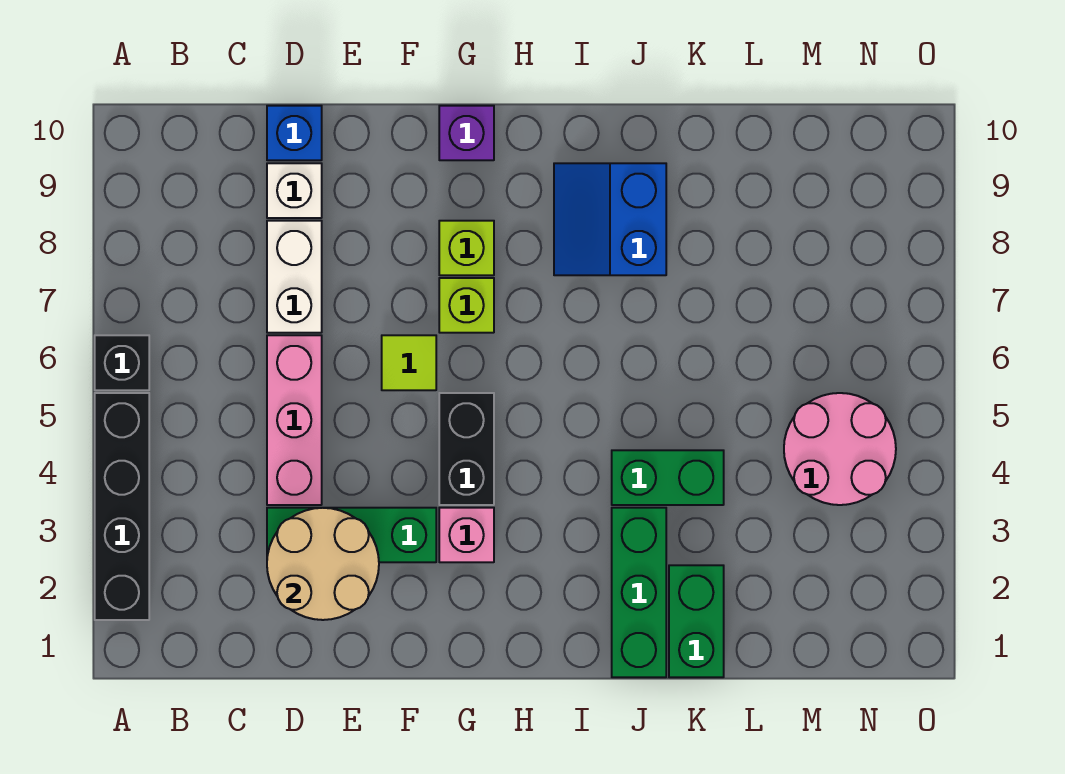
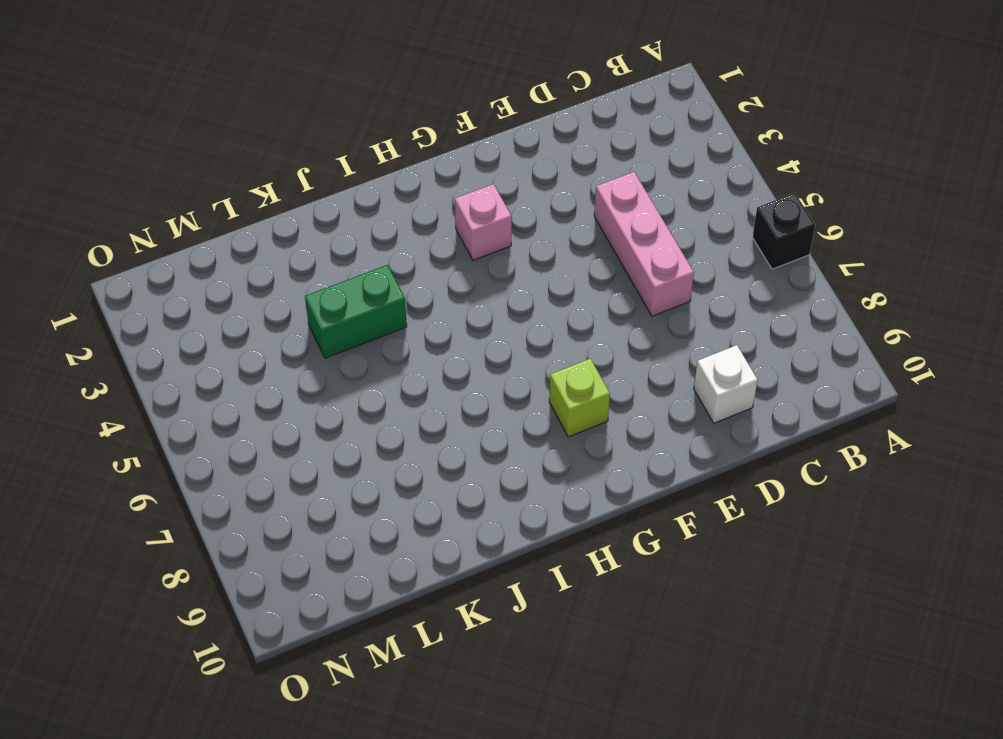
none -> black brick A2:A5 level 1
none -> green brick D3:F3 level 1
none -> white brick D7:D8 level 1

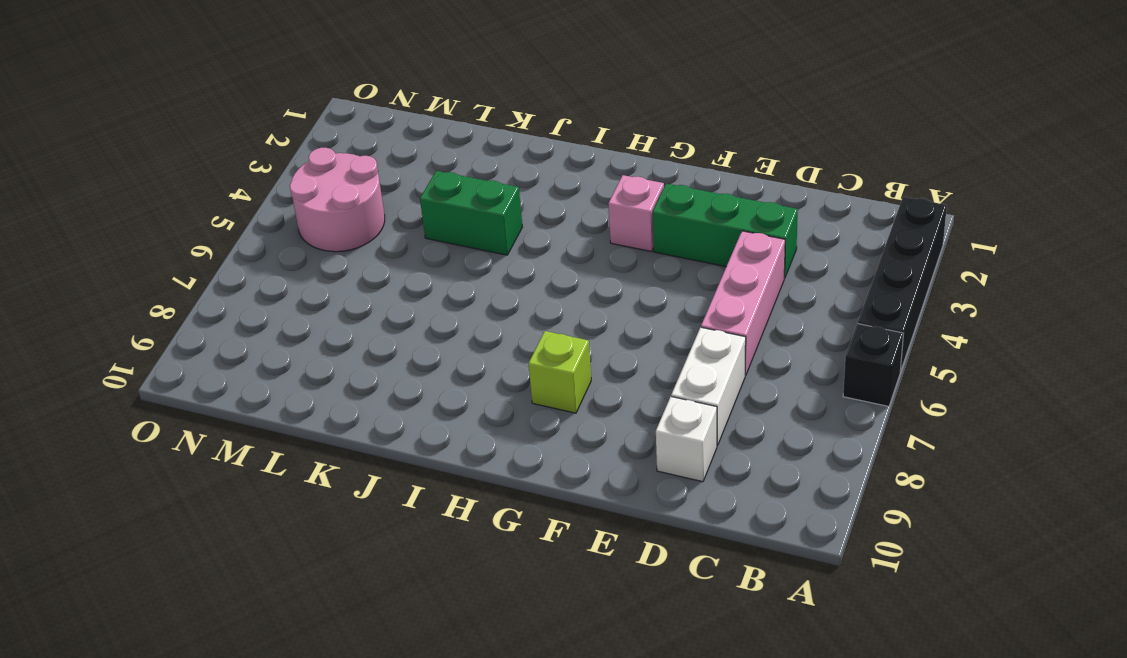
none -> blue brick D10 level 1
none -> lime tile F6 level 1
none -> black brick G4:G5 level 1

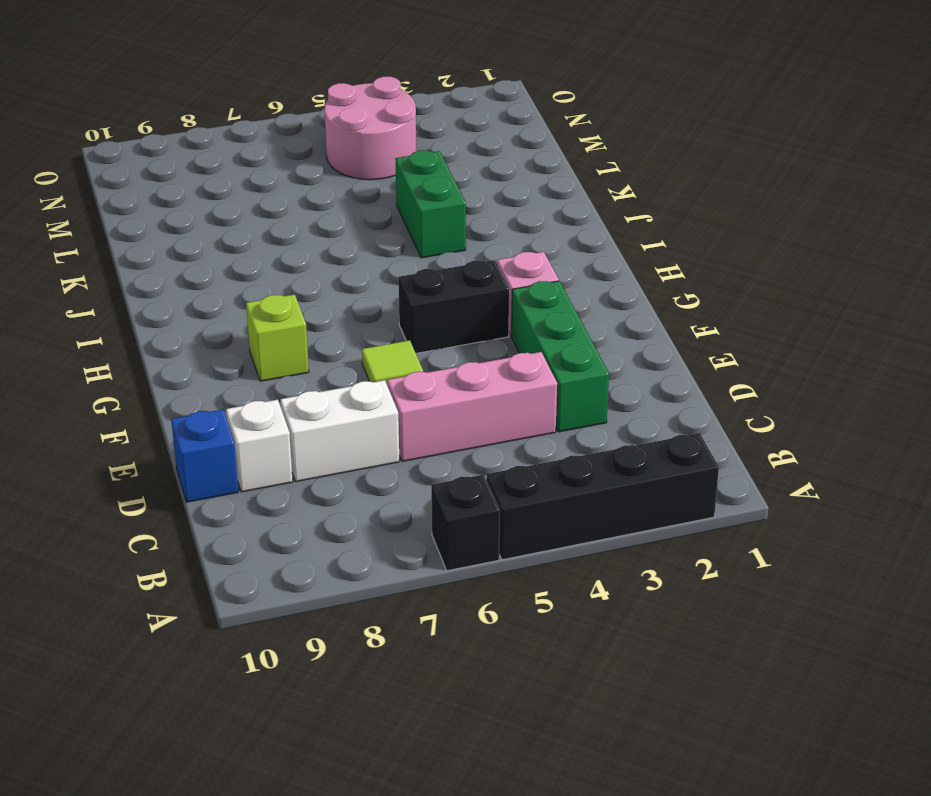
none -> lime brick G7 level 1
none -> purple brick G10 level 1
none -> blue slope I8:J9 level 1 top J

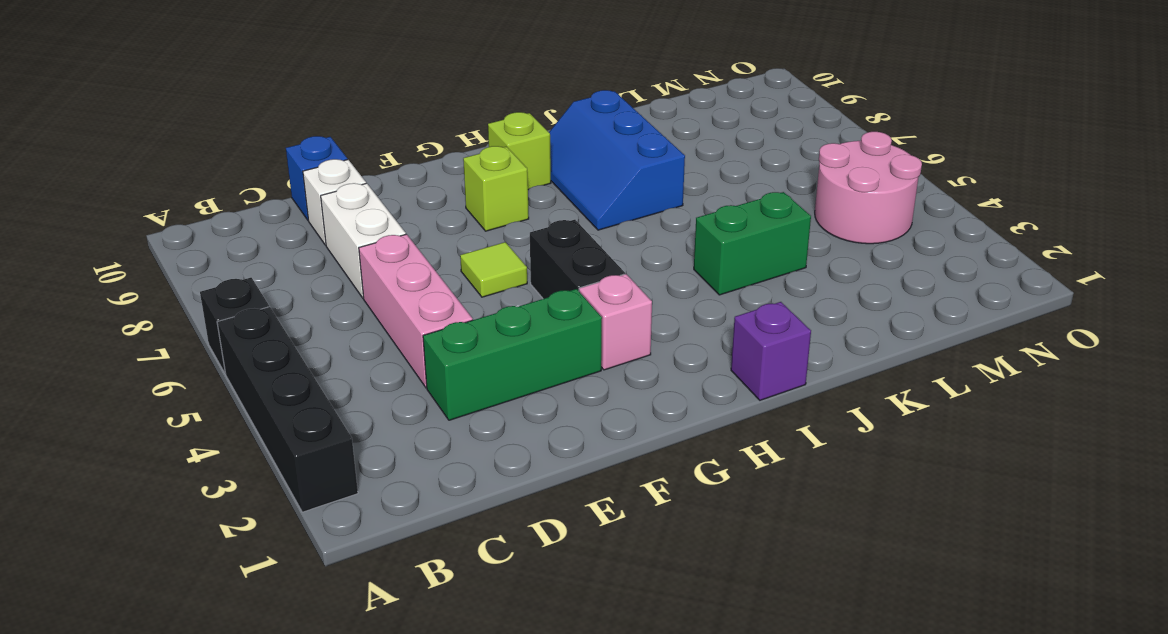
lime brick H9 level 1 -> lime brick G7 level 1
purple brick I1 level 1 -> purple brick G10 level 1
blue slope I7:J9 level 1 top J -> blue slope I8:J9 level 1 top J
none -> green brick J1:J3 level 1
none -> green brick K1:K2 level 1
none -> tan round brick D2:E3 level 2

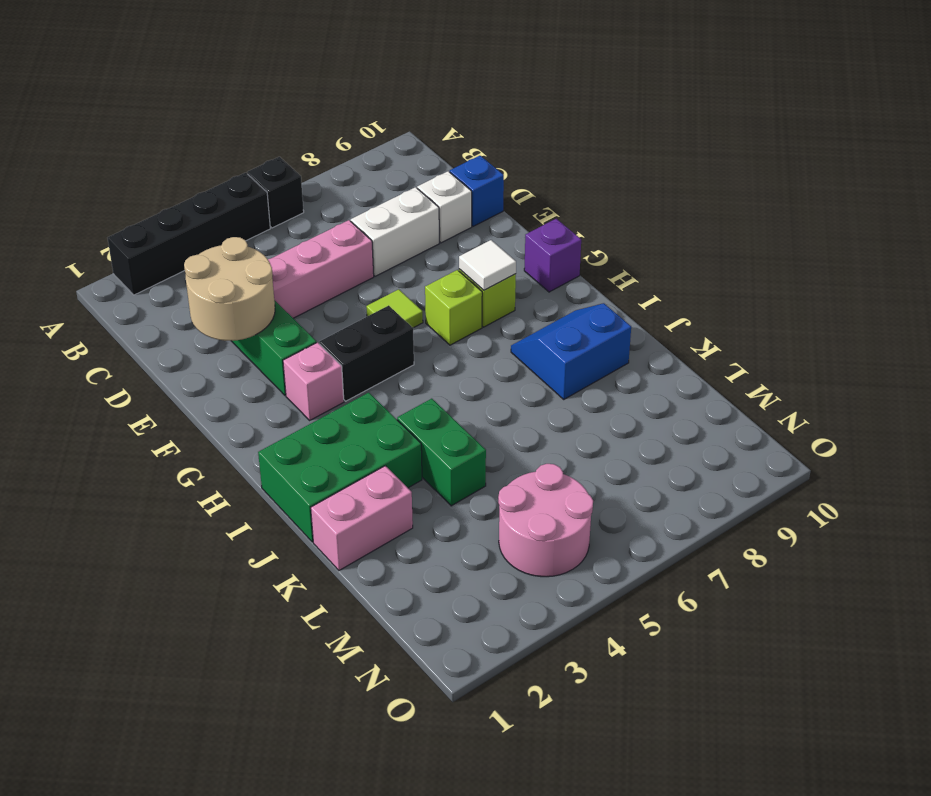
white tile G8 level 2 -> none
green brick I1:J3 level 1 -> green brick J1:J3 level 1
pink brick K1:K2 level 1 -> green brick K1:K2 level 1

